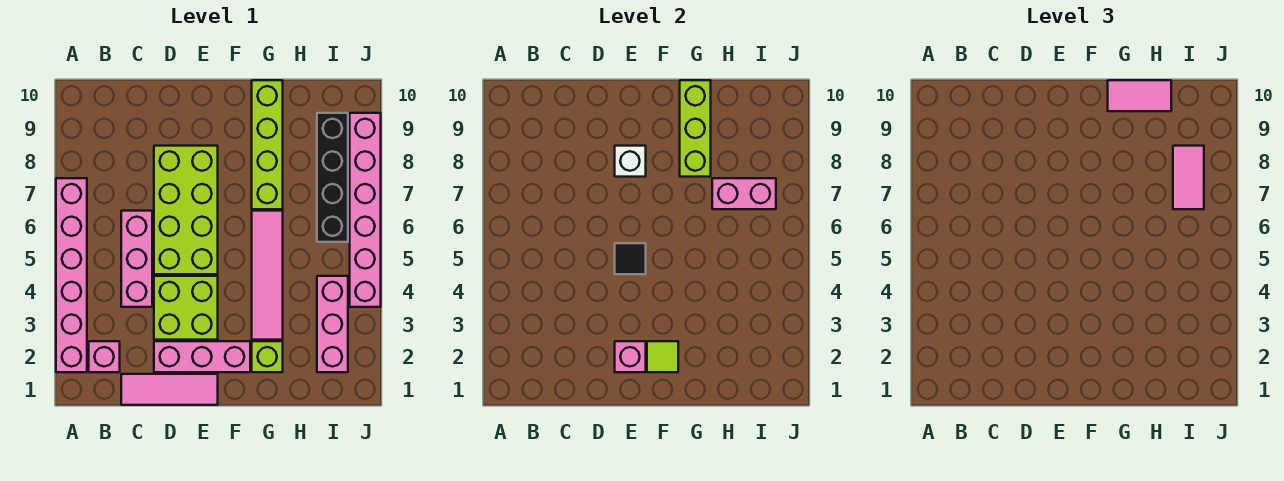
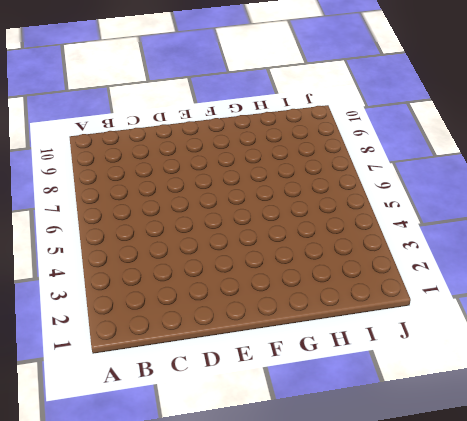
none -> pink brick A2:A7 level 1
none -> pink brick B2 level 1
none -> pink tile C1:E1 level 1

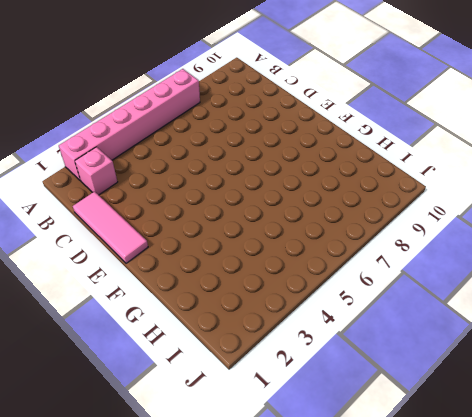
none -> pink brick C4:C6 level 1
none -> pink brick D2:F2 level 1
none -> lime brick D3:E4 level 1

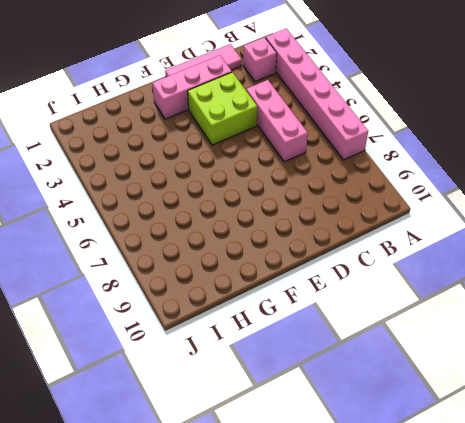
none -> lime brick D5:E8 level 1
none -> lime brick G2 level 1
none -> pink tile G3:G6 level 1

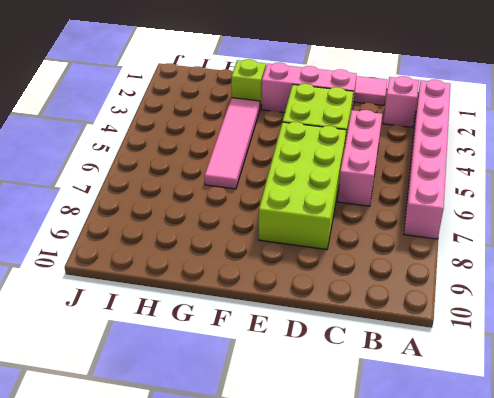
none -> lime brick G7:G10 level 1
none -> pink brick I2:I4 level 1
none -> black brick I6:I9 level 1

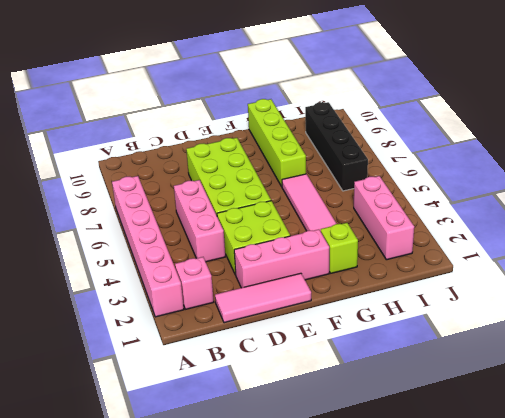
none -> pink brick J4:J9 level 1
none -> pink brick E2 level 2
none -> black tile E5 level 2

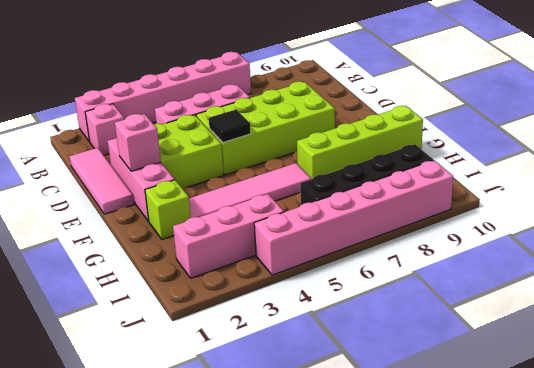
none -> white brick E8 level 2
none -> lime tile F2 level 2
none -> lime brick G8:G10 level 2

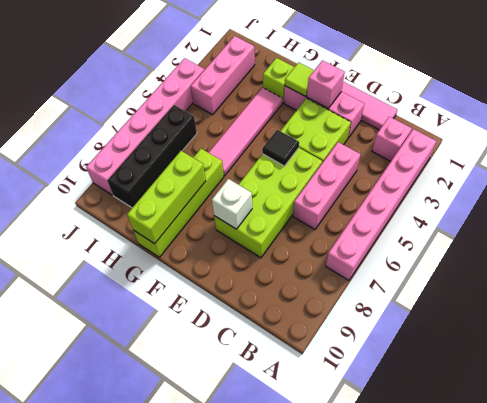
none -> pink brick H7:I7 level 2
none -> pink tile G10:H10 level 3
none -> pink tile I7:I8 level 3

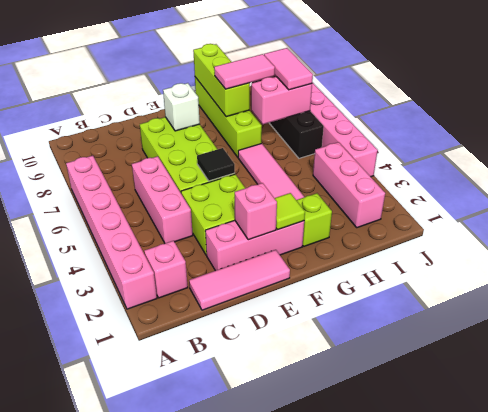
pink tile G8:H8 level 3 -> pink tile G10:H10 level 3

